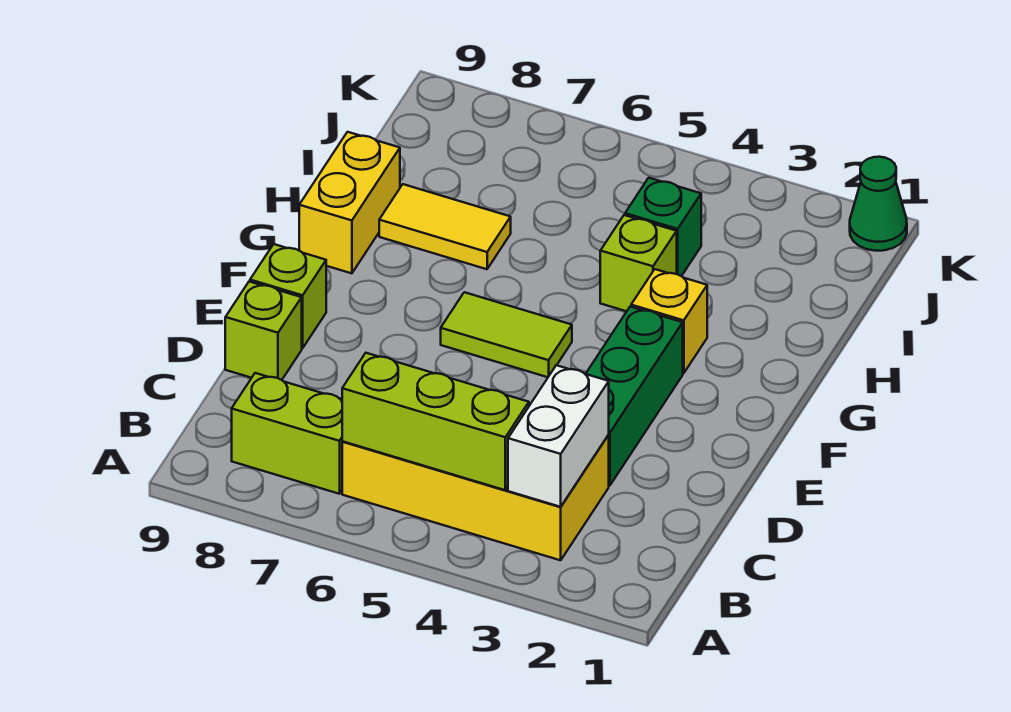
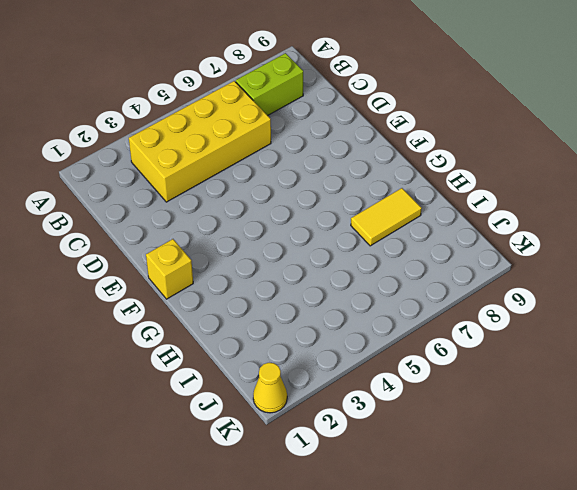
yellow brick F1 level 1 -> yellow brick G3 level 1
yellow cone K1 level 1 -> green cone K1 level 1
none -> green brick D3:F3 level 1
none -> lime brick D9 level 1
none -> lime brick E9 level 1

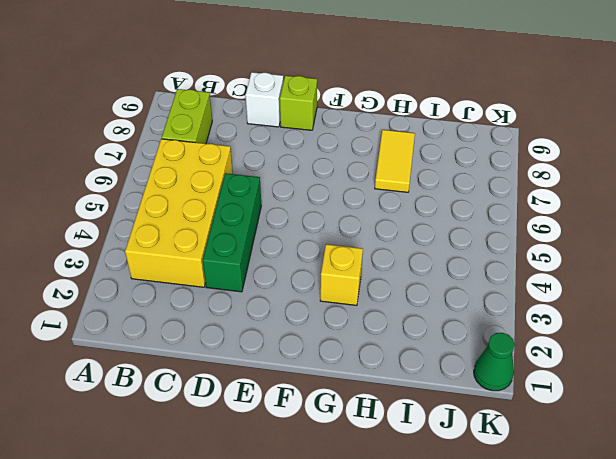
green brick D3:D5 level 1 -> green brick D3:F3 level 1
white brick D9 level 1 -> lime brick D9 level 1
none -> lime tile F5:F6 level 1
none -> yellow brick G9:H9 level 1
none -> lime brick H4 level 1

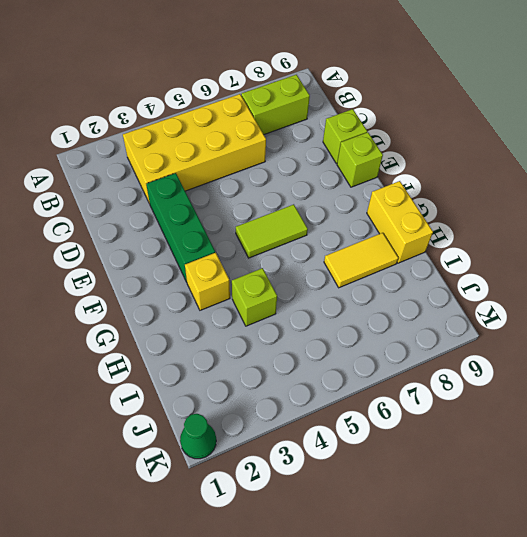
none -> green brick I4 level 1
none -> white brick B3:C3 level 2
none -> lime brick B4:B6 level 2

